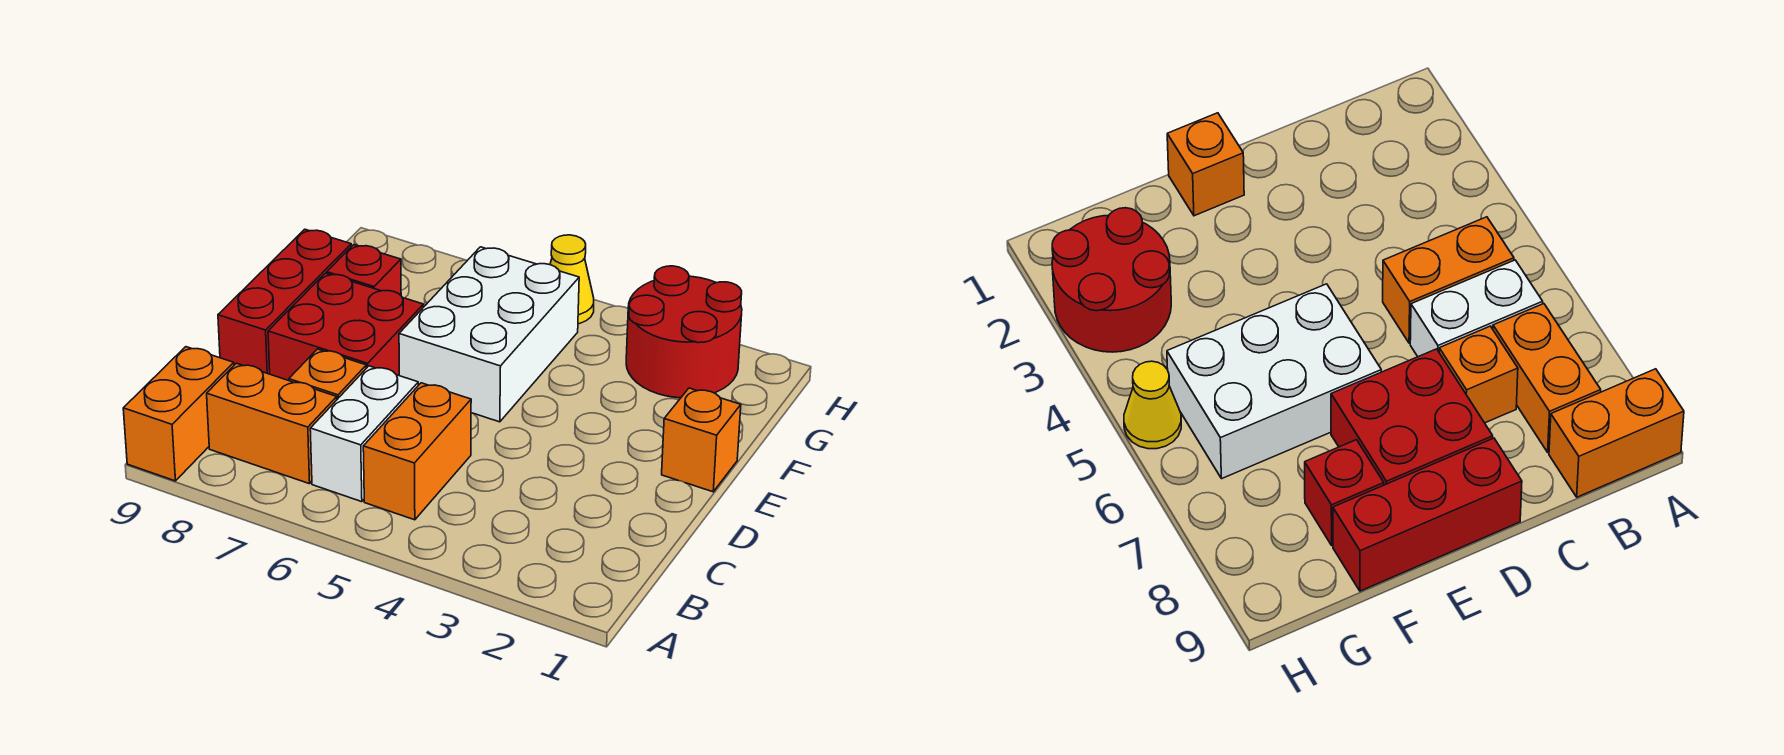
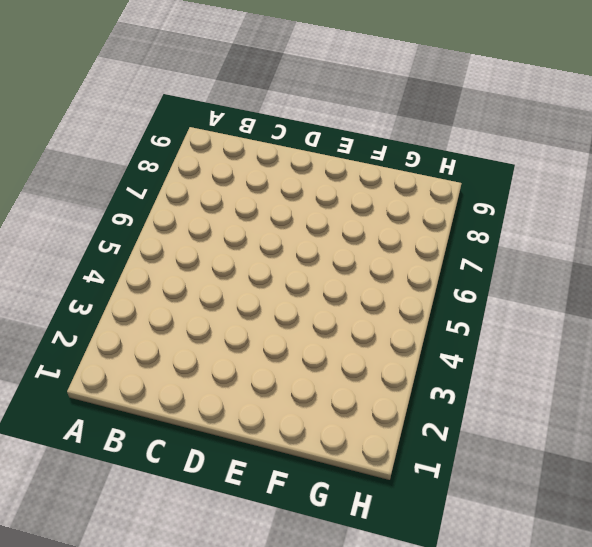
none -> orange brick A9:B9 level 1
none -> orange brick B5:C5 level 1
none -> white brick B6:C6 level 1

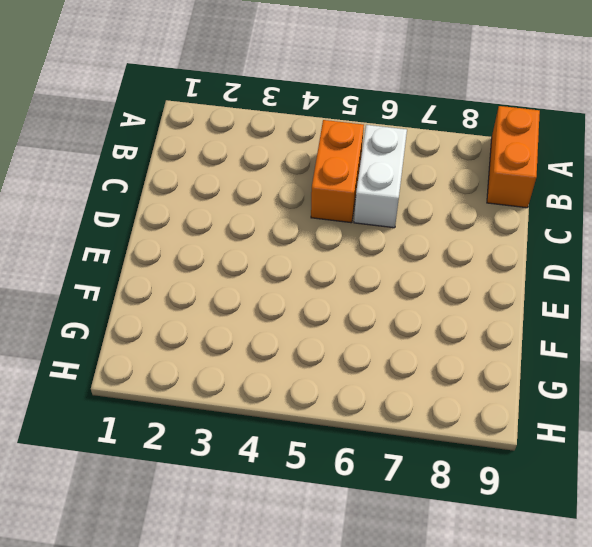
none -> orange brick B7:B8 level 1
none -> orange brick C7 level 1
none -> red brick D7:E8 level 1

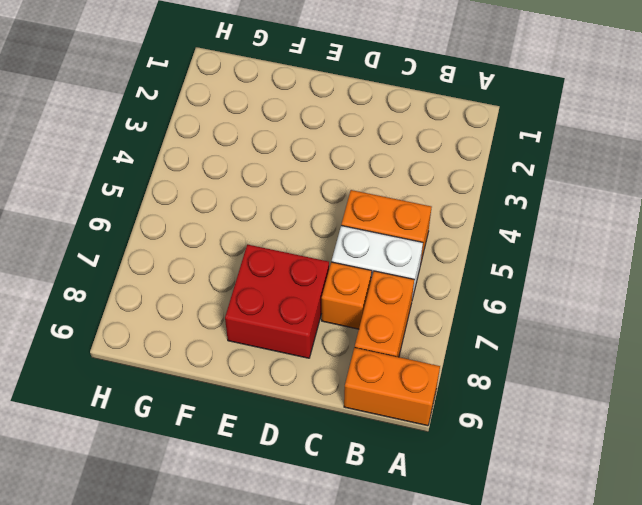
none -> red brick D9:F9 level 1
none -> orange brick E1 level 1
none -> white brick E5:G6 level 1

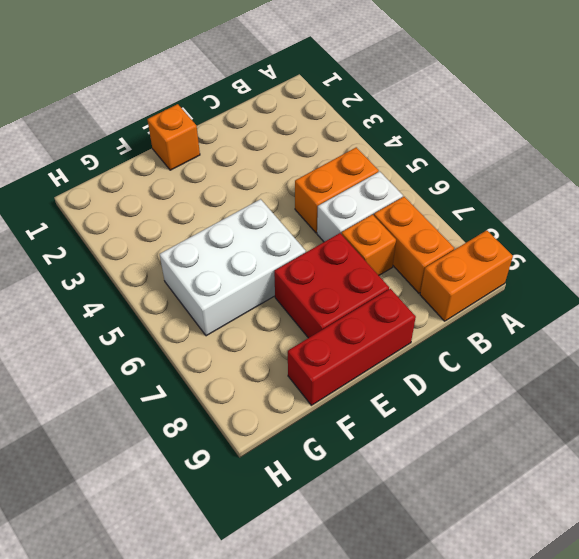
none -> red brick F8 level 1
none -> red round brick G2:H3 level 1
none -> yellow cone H5 level 1

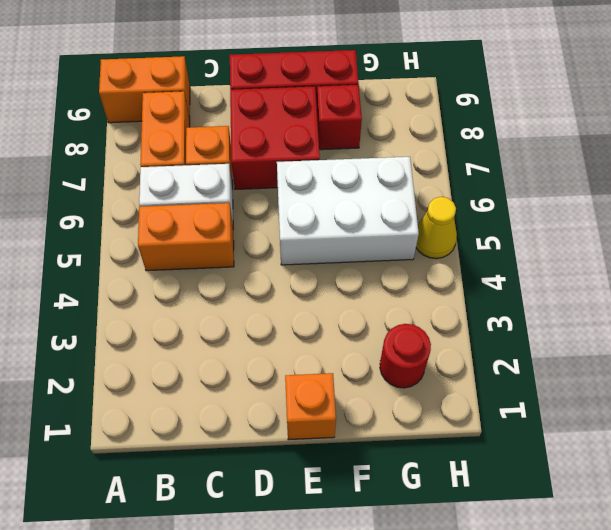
red round brick G2 level 1 -> red round brick G2:H3 level 1

